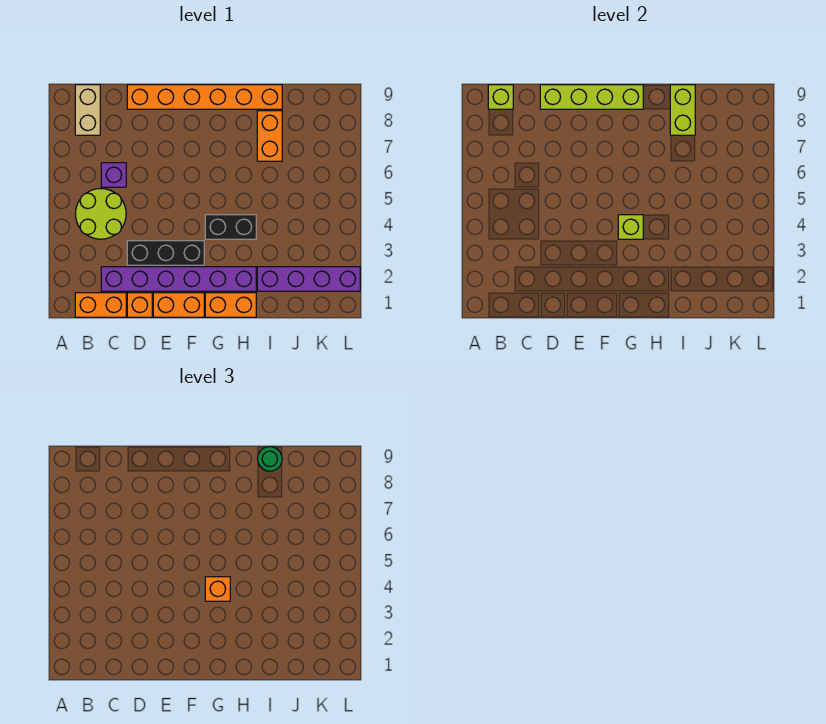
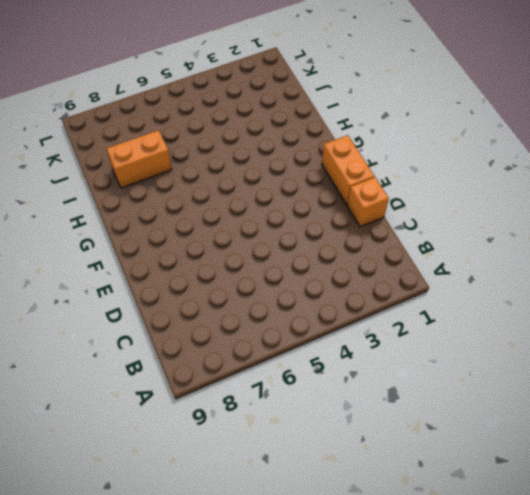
none -> orange brick B1:C1 level 1
none -> lime round brick B4:C5 level 1
none -> tan brick B8:B9 level 1

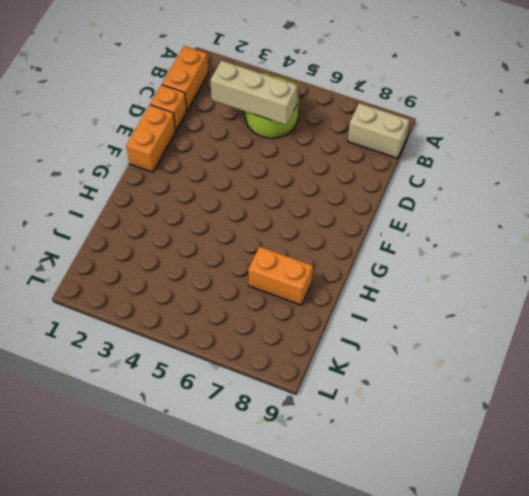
tan brick C3:C5 level 2 -> none
none -> purple brick C2:H2 level 1
none -> purple brick C6 level 1
none -> black brick D3:F3 level 1

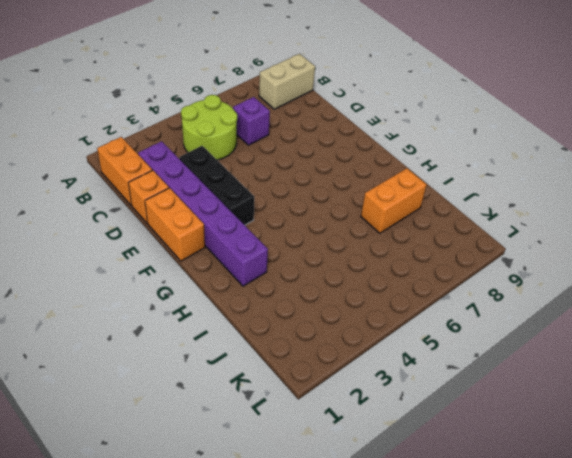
none -> orange brick D9:I9 level 1
none -> orange brick G1:H1 level 1
none -> black brick G4:H4 level 1

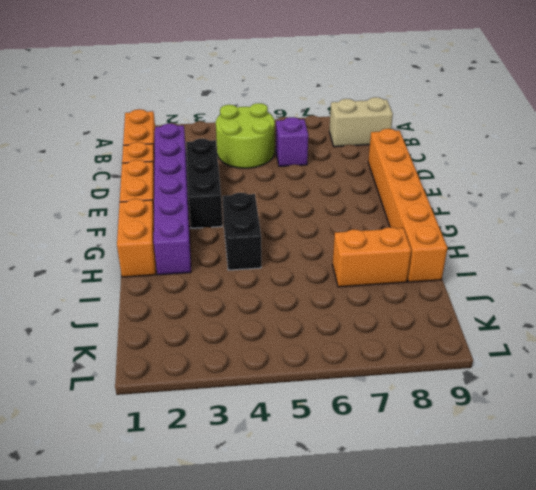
none -> purple brick I2:L2 level 1
none -> lime brick B9 level 2
none -> lime brick D9:G9 level 2

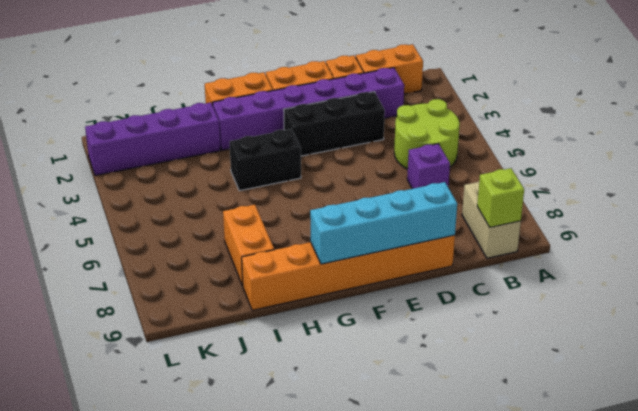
cyan brick D9:G9 level 2 -> lime brick D9:G9 level 2
none -> lime brick G4 level 2
none -> lime brick I8:I9 level 2
none -> orange brick G4 level 3

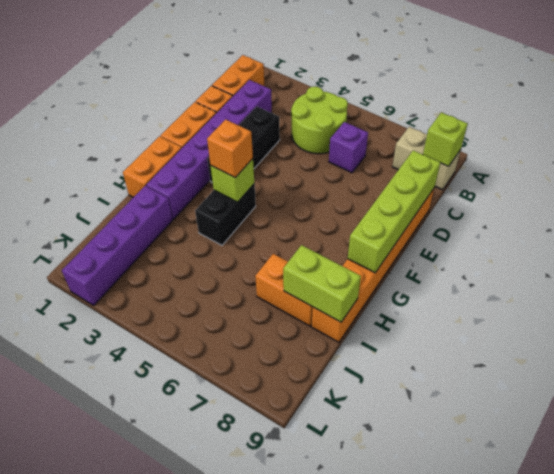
none -> green round brick I9 level 3

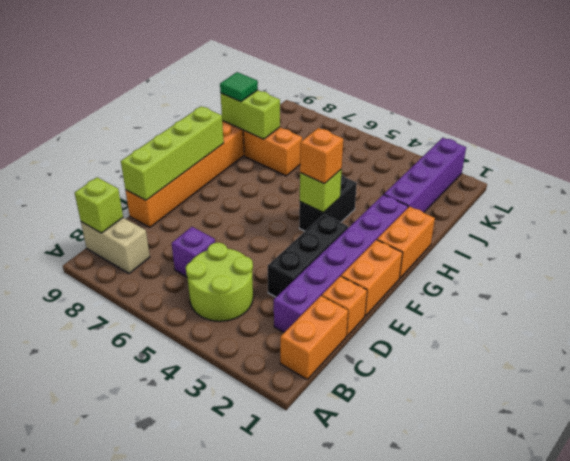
green tile I9 level 3 -> green round brick I9 level 3

